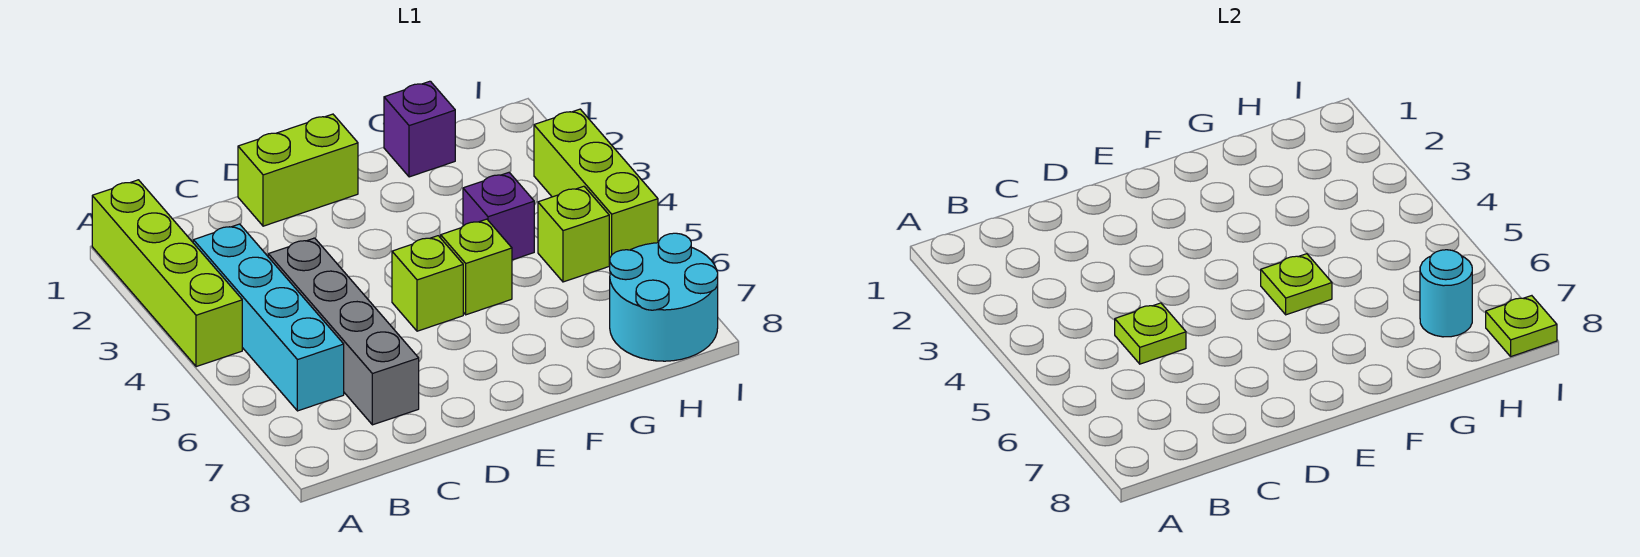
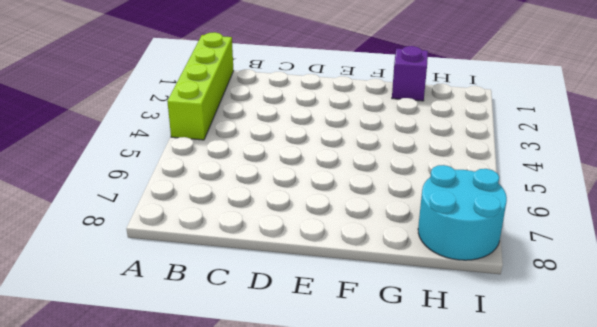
none -> cyan brick B3:B6 level 1
none -> grey brick C4:C7 level 1
none -> lime brick D1:E1 level 1

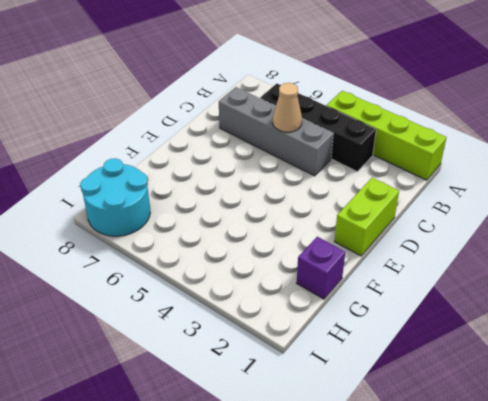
black brick B3:B6 level 1 -> cyan brick B3:B6 level 1
tan cone C5 level 2 -> lime plate C5 level 2
none -> lime brick E5 level 1
none -> lime brick F5 level 1
none -> purple brick G4 level 1

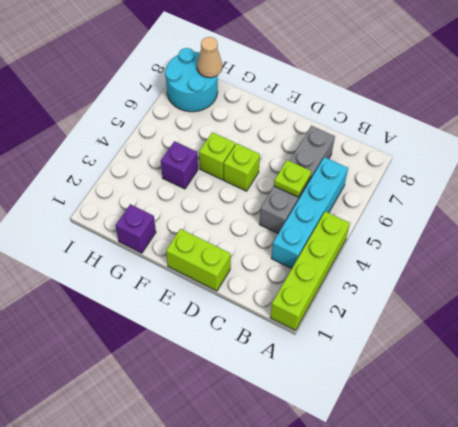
tan cone H8 level 2 -> none
none -> lime brick H5 level 1
none -> lime brick I3:I5 level 1
none -> lime plate F5 level 2

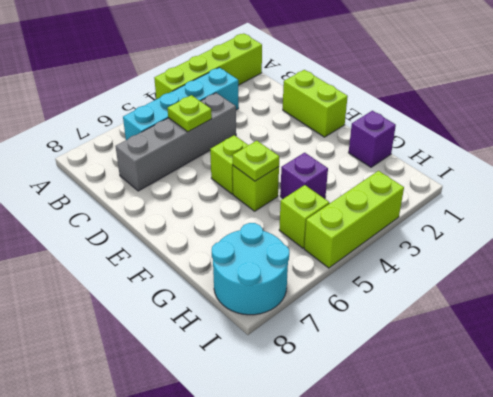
none -> cyan round brick H7 level 2
none -> lime plate I8 level 2

